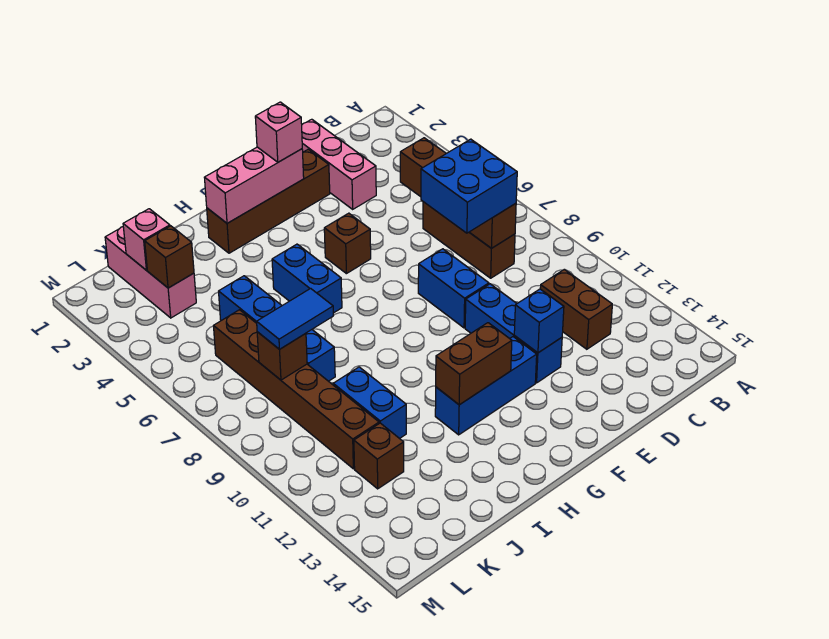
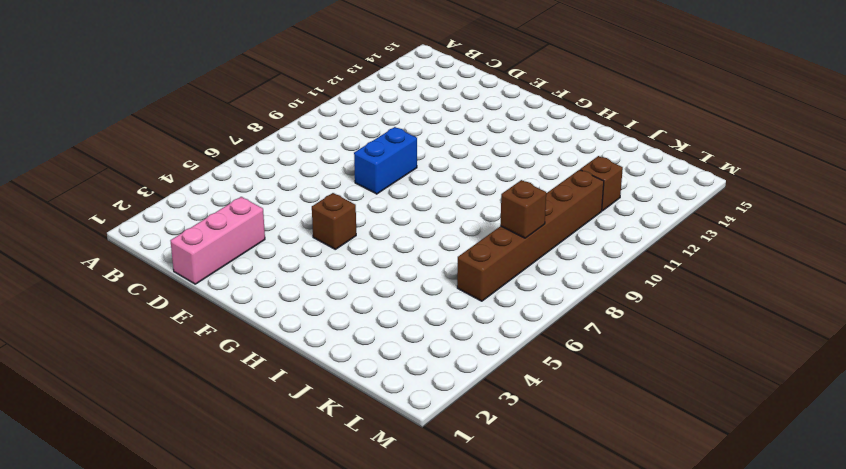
none -> brown brick C6:C8 level 1
none -> brown brick C11:C12 level 1
none -> brown brick E2:H2 level 1

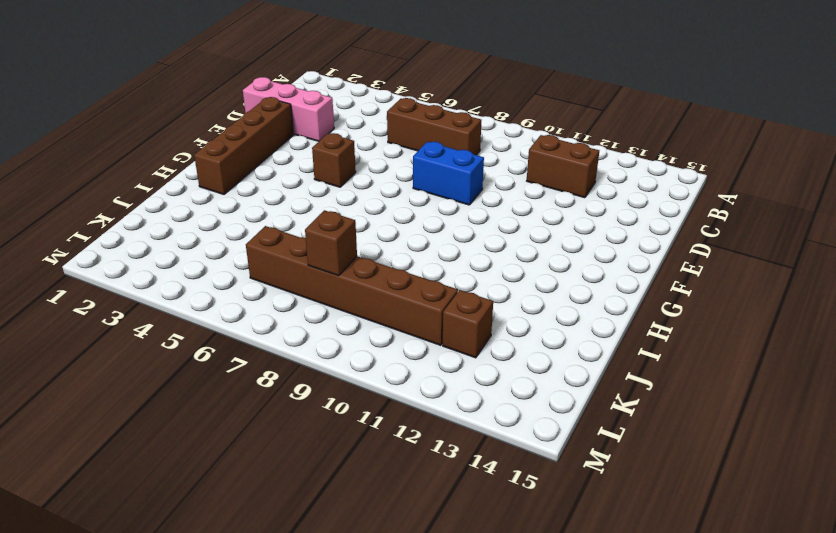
none -> blue brick E10:E12 level 1
none -> blue brick F12:H12 level 1
none -> blue brick H5:H6 level 1

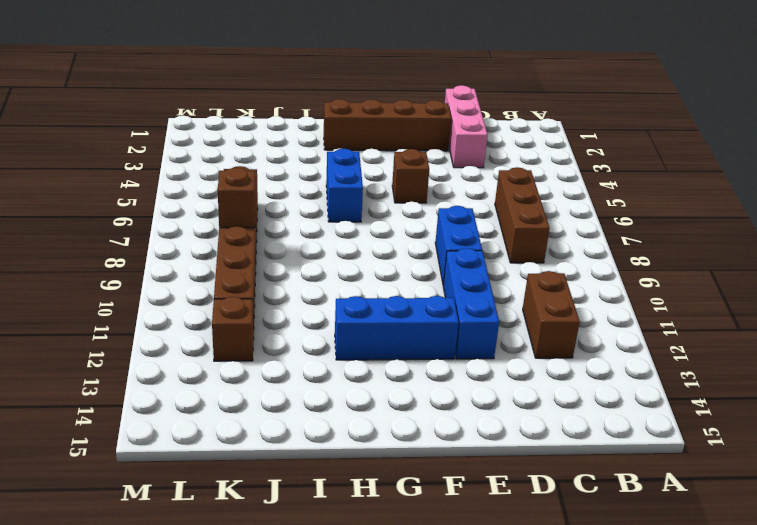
none -> blue brick J5:J8 level 1
none -> blue brick J10:J11 level 1
none -> pink brick K1:K3 level 1

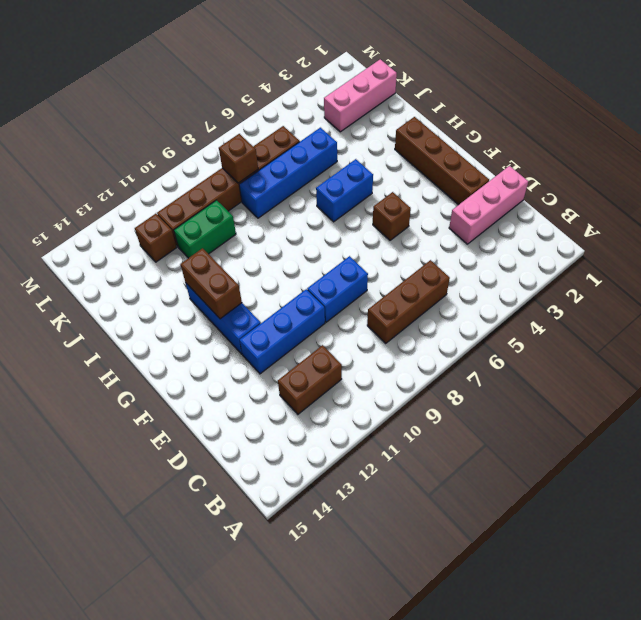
green brick J10:J11 level 1 -> blue brick J10:J11 level 1
none -> brown brick C5:C8 level 2
none -> blue brick E12 level 2
none -> pink brick F2:H2 level 2

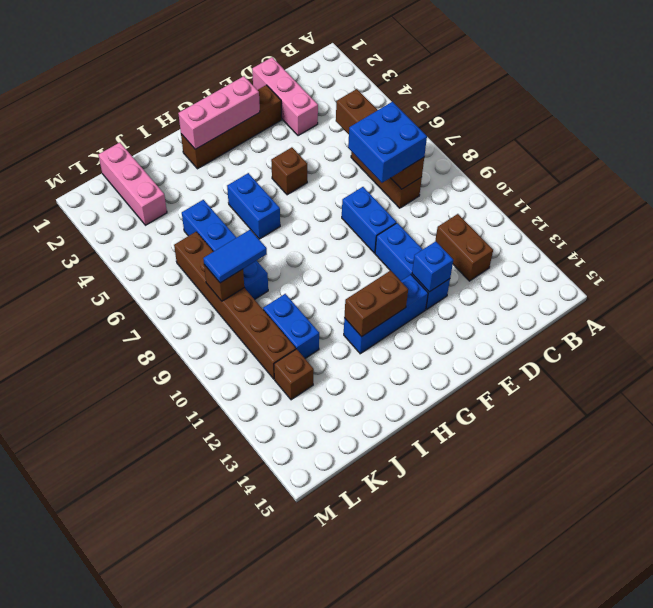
none -> pink brick K2 level 2
none -> brown brick K3 level 2
none -> pink brick F2 level 3

